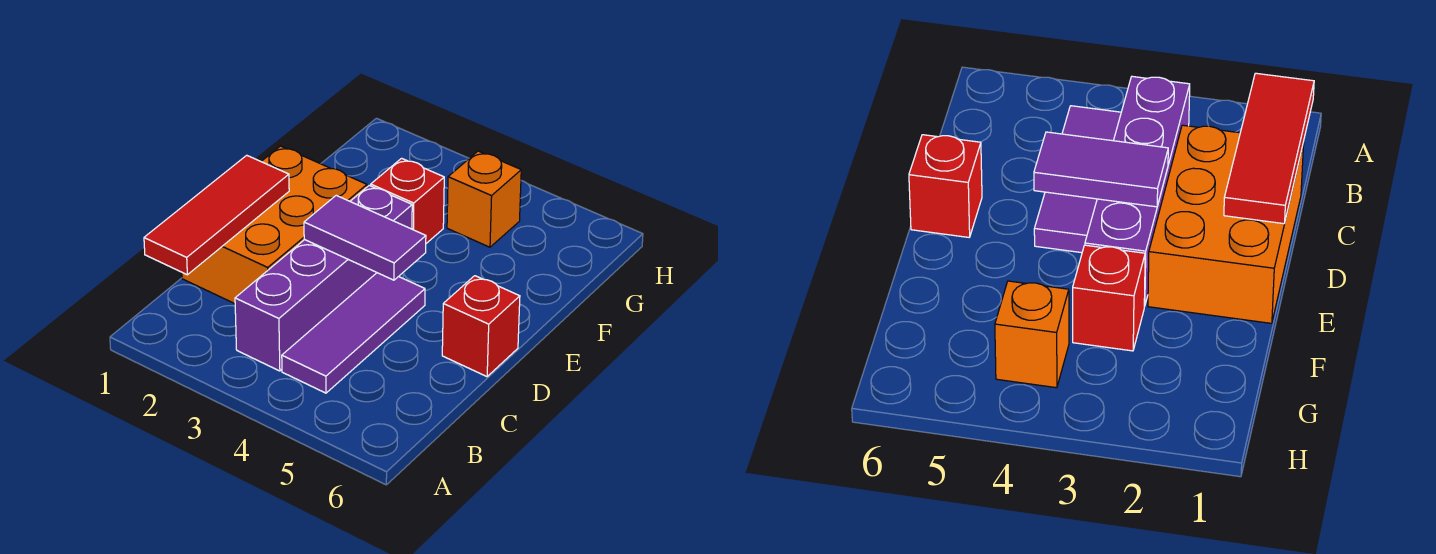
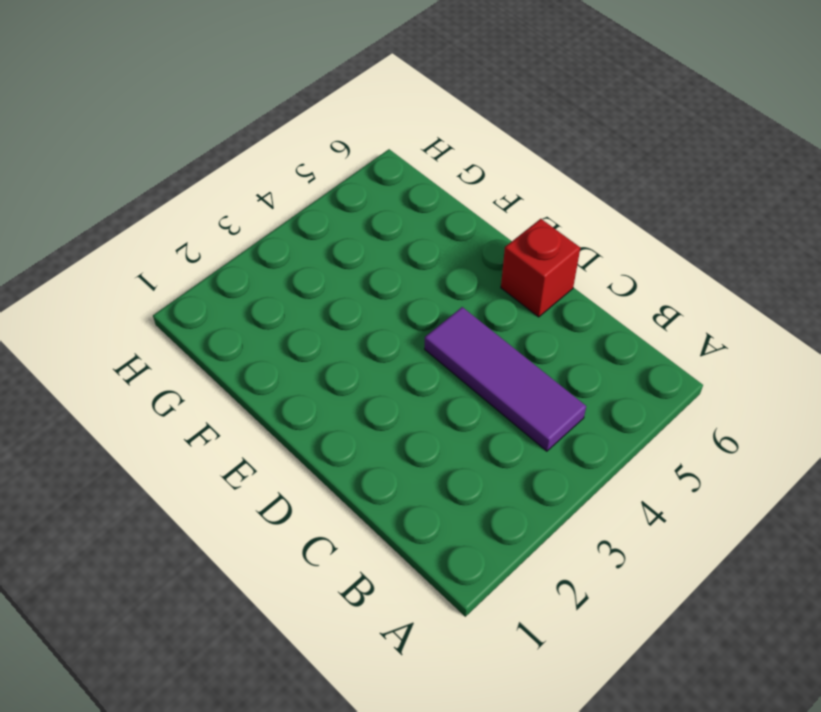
none -> purple brick B3:E3 level 1
none -> orange brick C1:E2 level 1

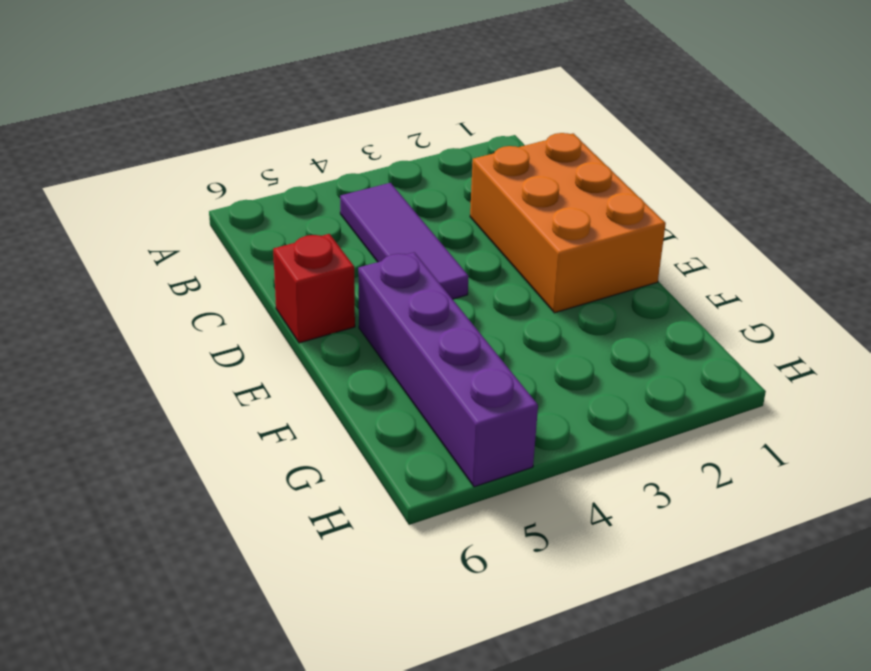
purple brick E5:H5 level 1 -> purple brick B3:E3 level 1
none -> red brick F3 level 1
none -> orange brick G4 level 1

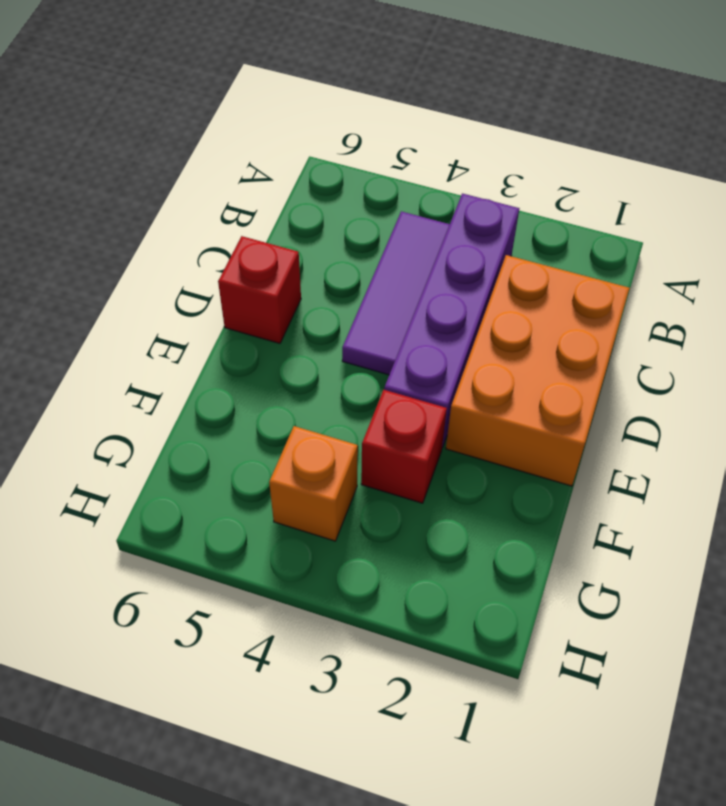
none -> red tile B1:D1 level 2
none -> purple tile D3:D4 level 2

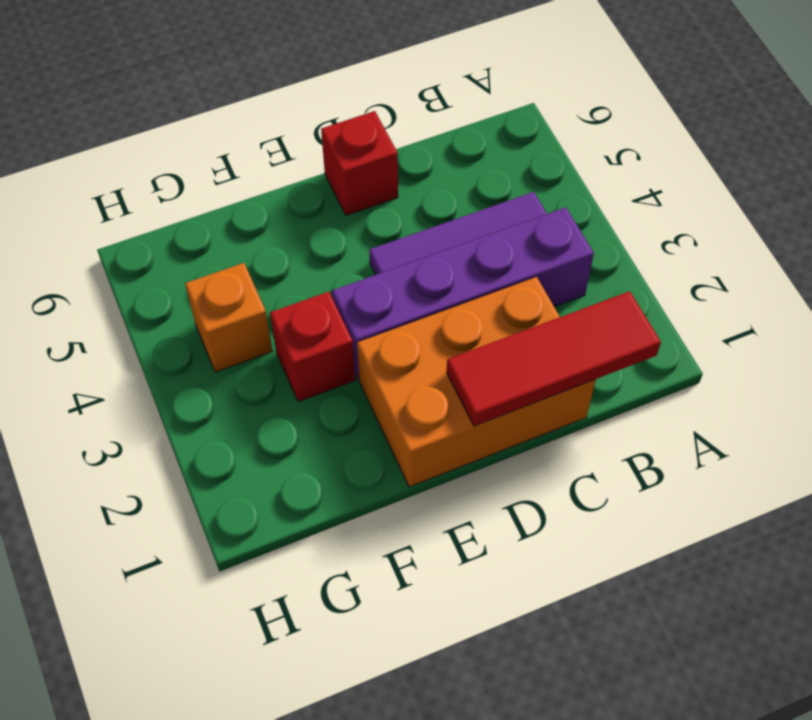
none -> purple tile D3:D4 level 2

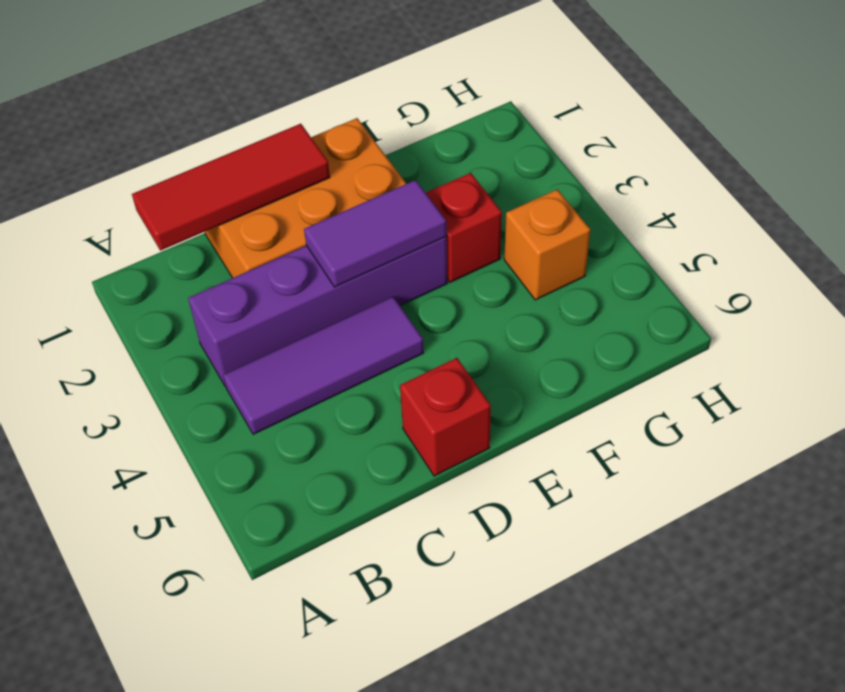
purple tile D3:E3 level 2 -> purple tile D3:D4 level 2

